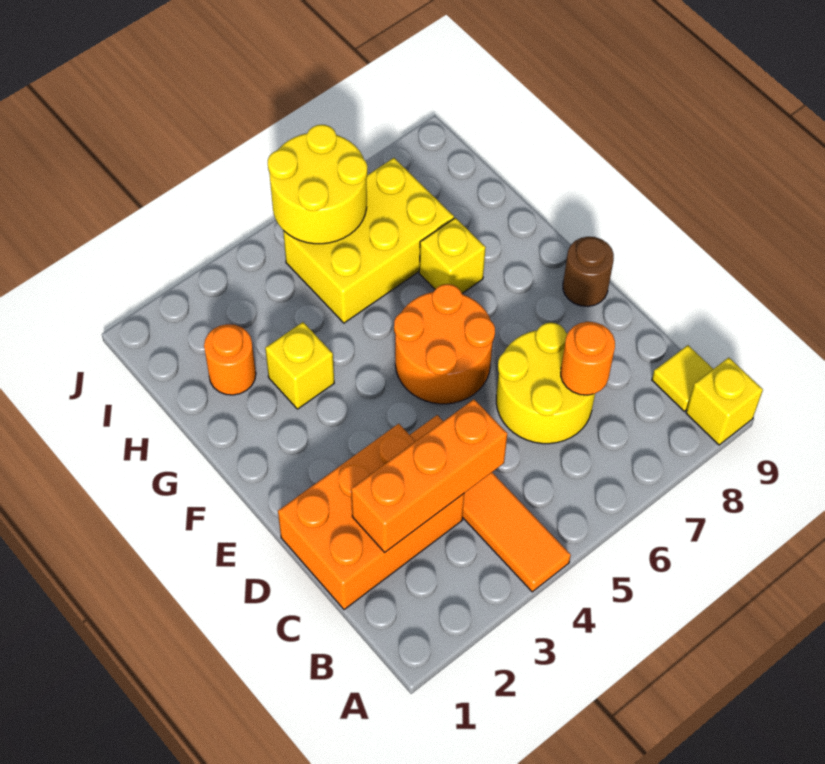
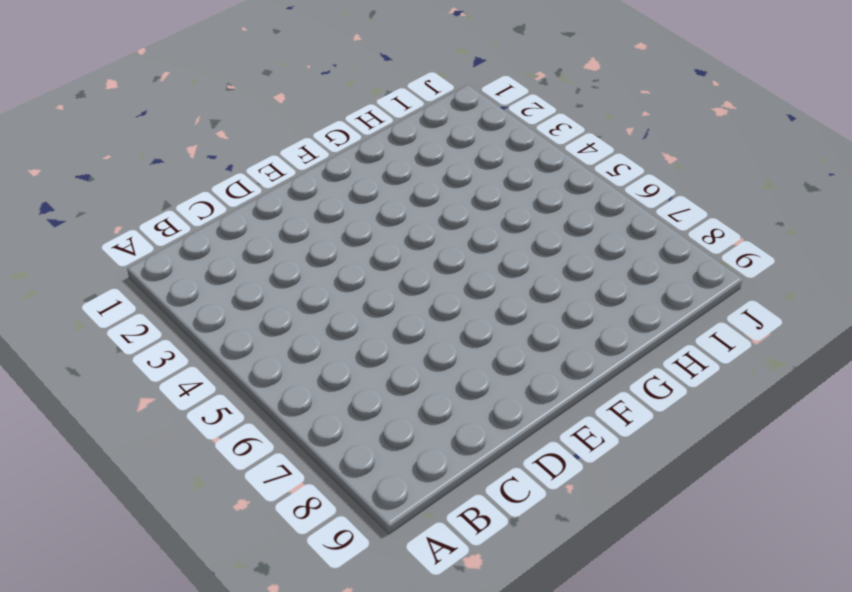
none -> orange tile A4:D4 level 1
none -> yellow brick A9 level 1
none -> yellow tile B9 level 1

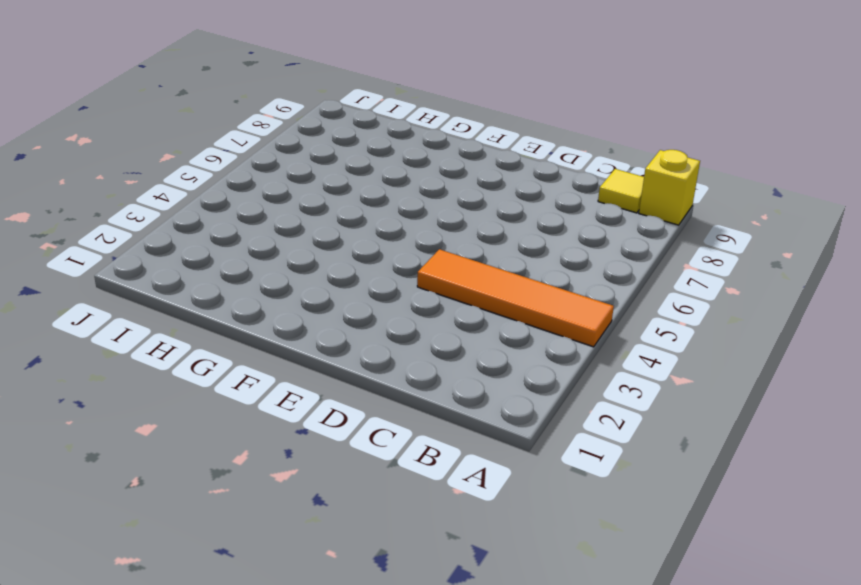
none -> orange brick C1:D3 level 1
none -> yellow round brick C6:D7 level 1
none -> orange round brick E5:F6 level 1

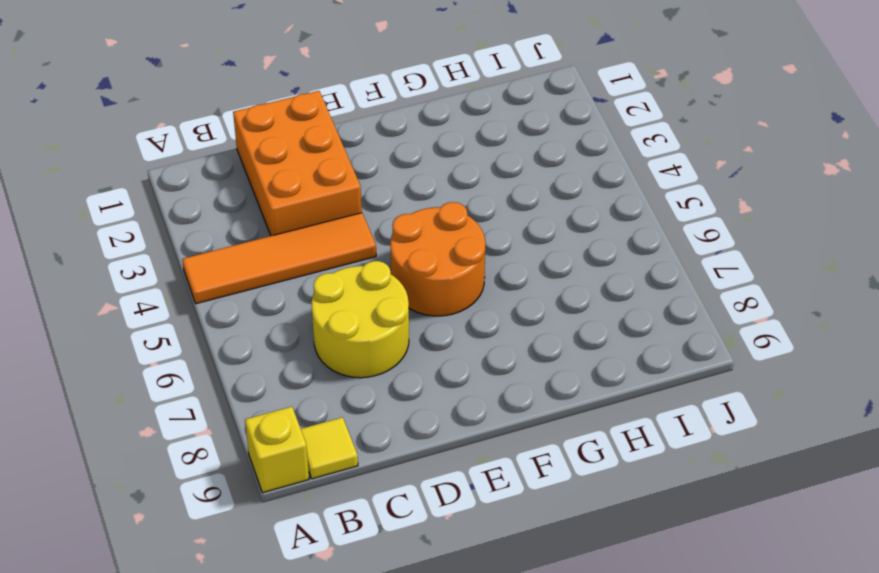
none -> brown round brick E9 level 1
none -> yellow brick G3 level 1
none -> yellow brick G7 level 1

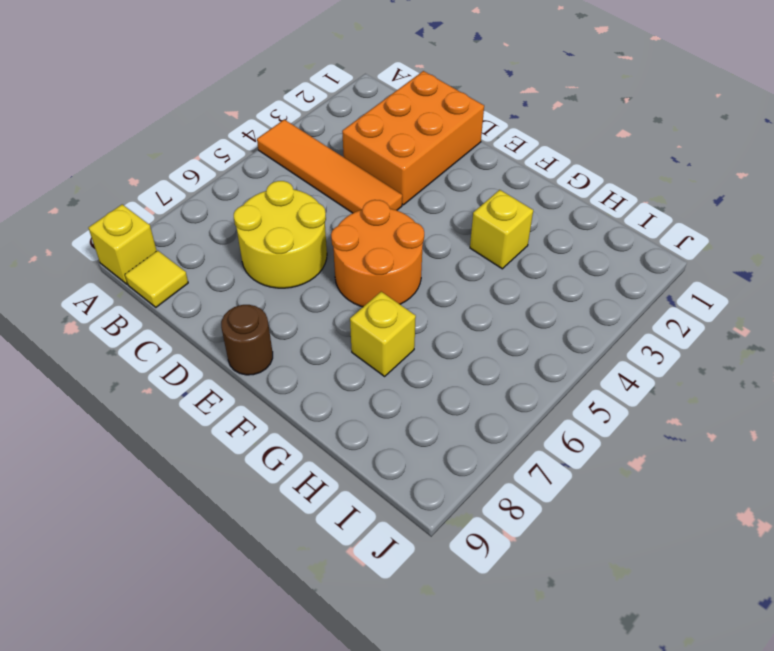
none -> orange round brick H2 level 1
none -> yellow brick H5:I7 level 1
none -> orange brick C2:C4 level 2

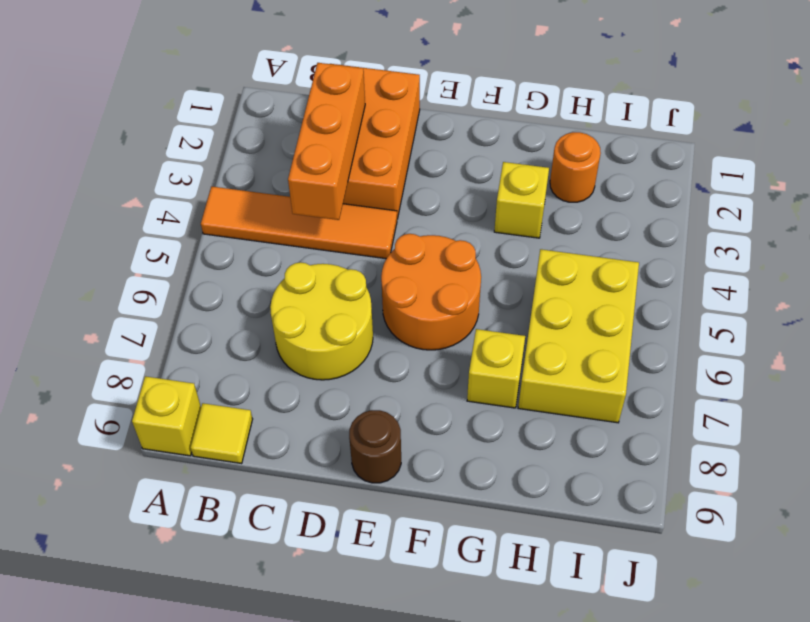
none -> orange round brick C7 level 2
none -> yellow round brick I5:J6 level 2

